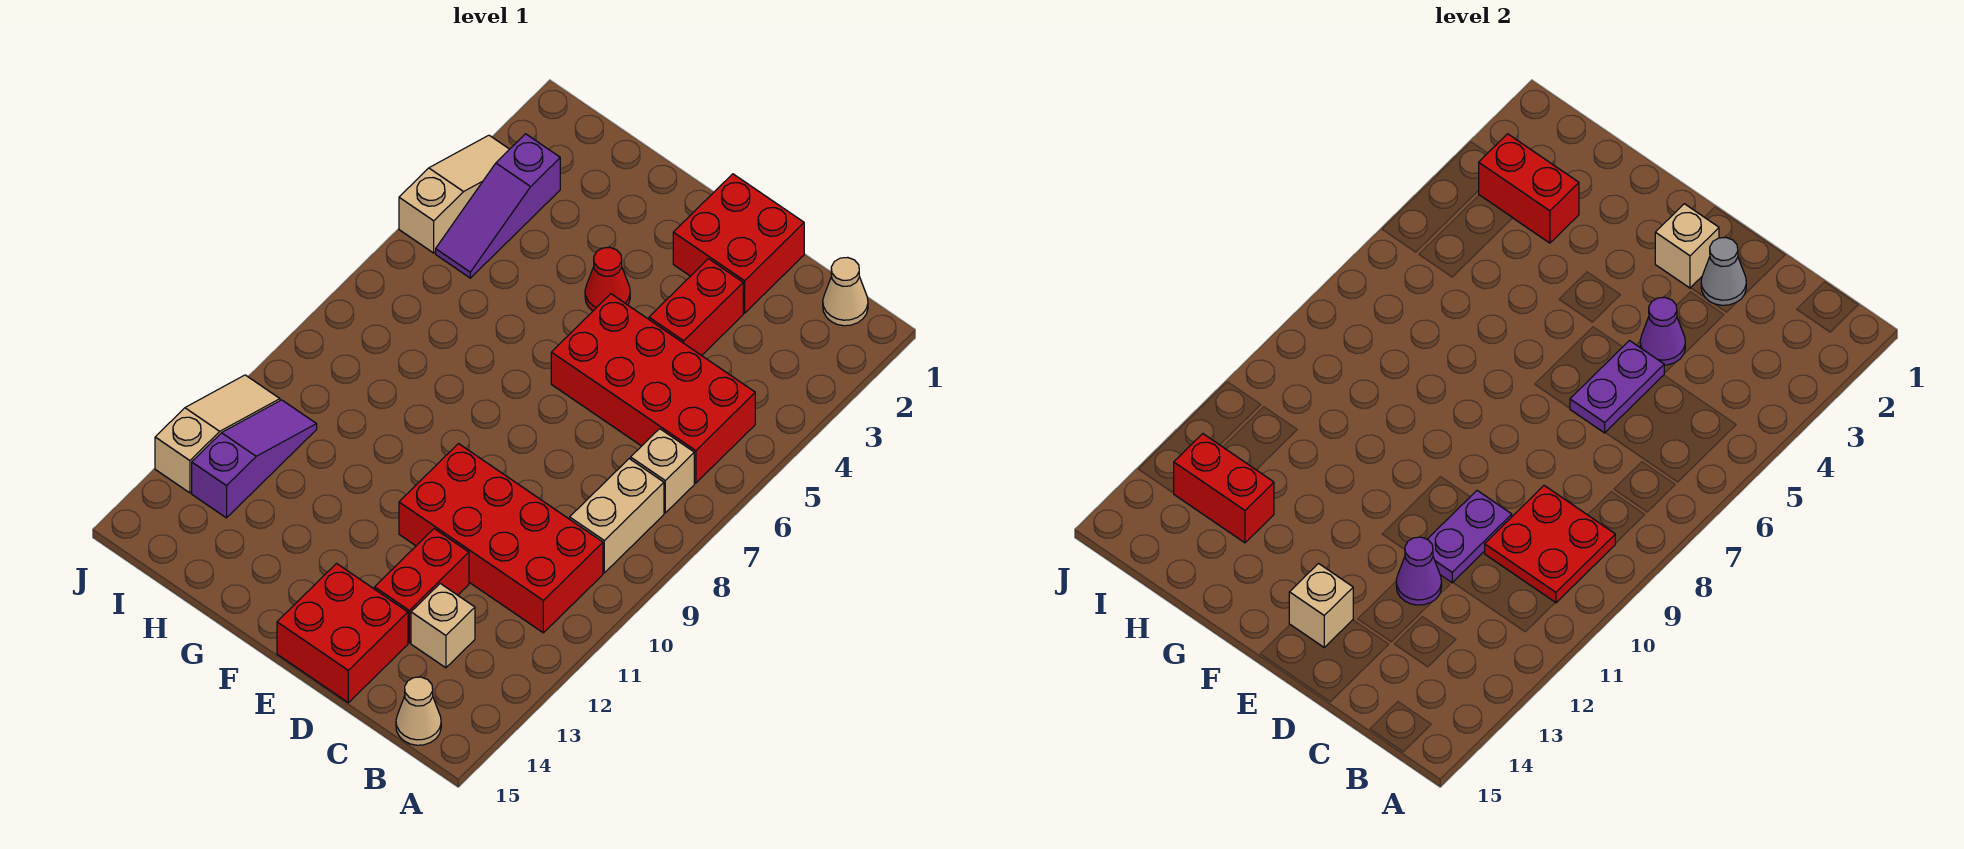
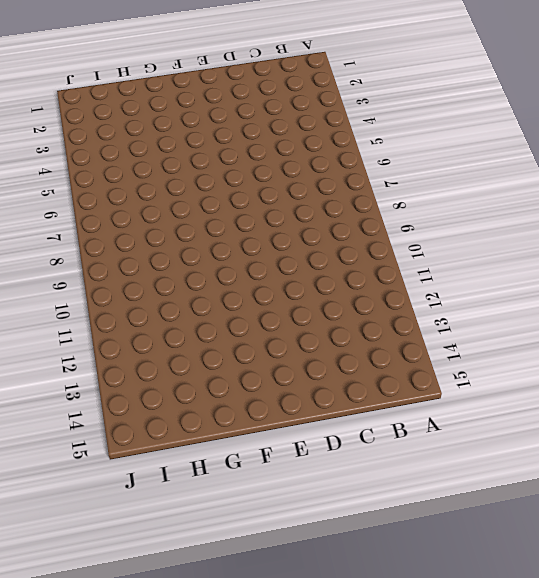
none -> tan cone B1 level 1
none -> red brick B5:E6 level 1
none -> tan brick B7 level 1

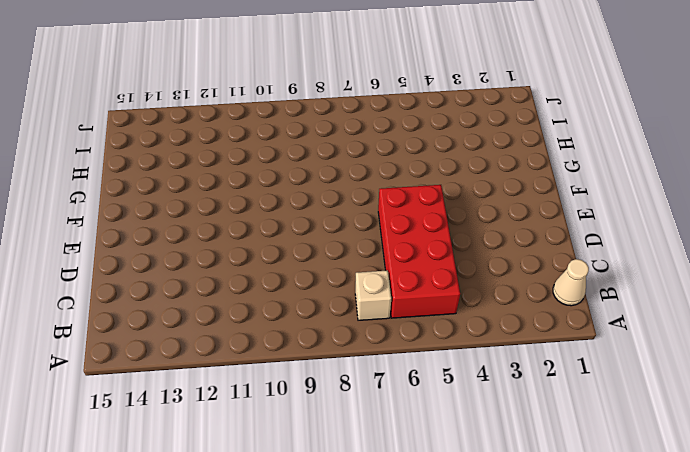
none -> tan brick B8:B9 level 1
none -> red brick B10:E11 level 1
none -> tan cone B15 level 1

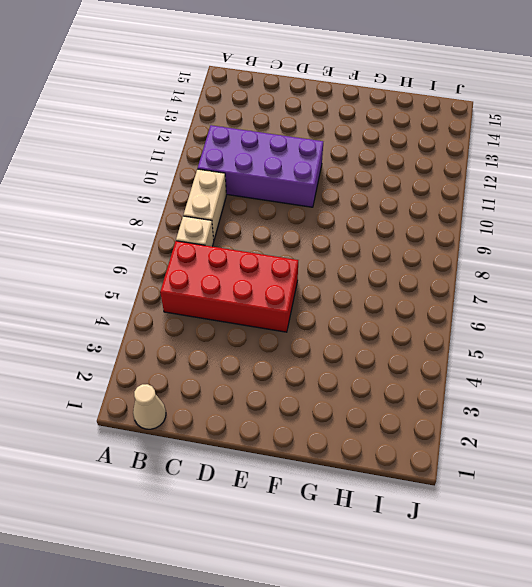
purple brick B10:E11 level 1 -> red brick B10:E11 level 1
none -> tan cone B15 level 1
none -> tan brick C13 level 1
none -> red brick D1:E2 level 1

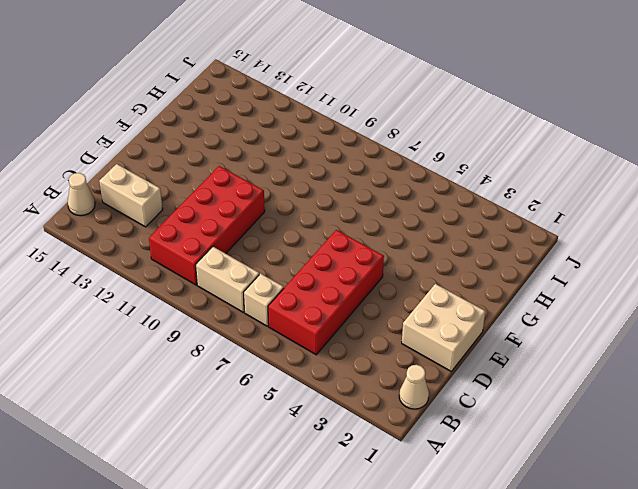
tan brick C13:C14 level 1 -> tan brick C13 level 1
tan brick D1:E2 level 1 -> red brick D1:E2 level 1
none -> red brick D3:D4 level 1
none -> red brick D12:D13 level 1
none -> red brick D14:E15 level 1

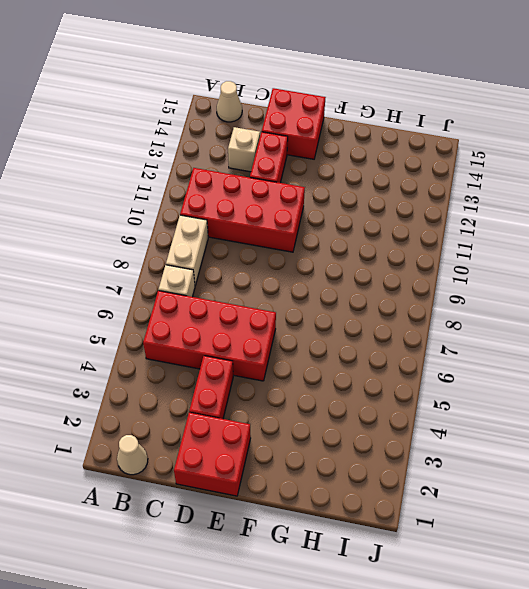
none -> red cone F4 level 1
none -> purple slope I3:I5 level 1 top 3
none -> purple slope I11:I13 level 1 top 13

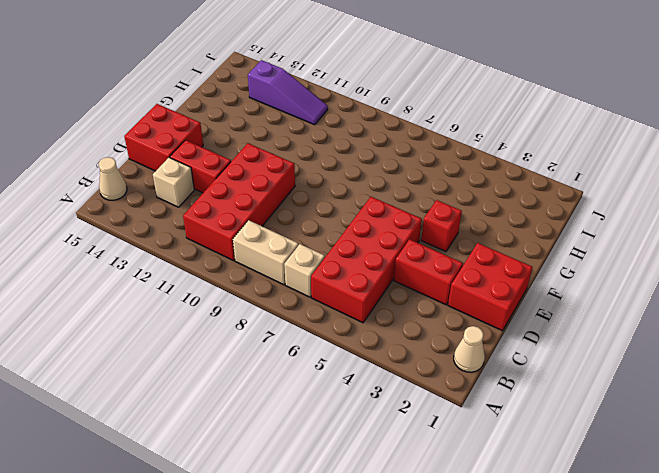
red brick F4 level 1 -> red cone F4 level 1
none -> purple slope I3:I5 level 1 top 3
none -> tan slope J3:J5 level 1 top 5
none -> tan slope J11:J13 level 1 top 13

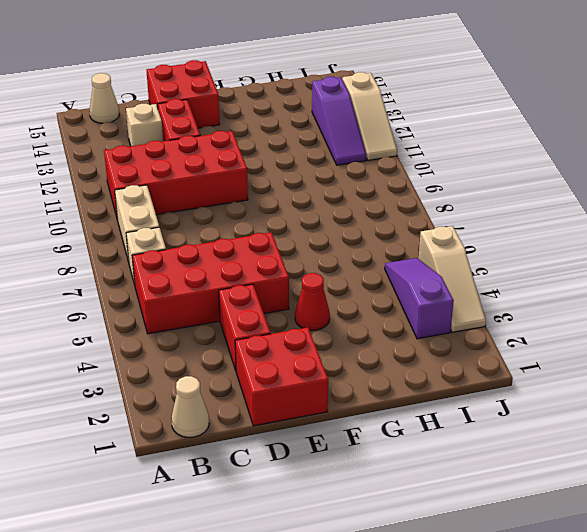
none -> red plate B9:C10 level 2
none -> grey cone D2 level 2
none -> purple cone D4 level 2

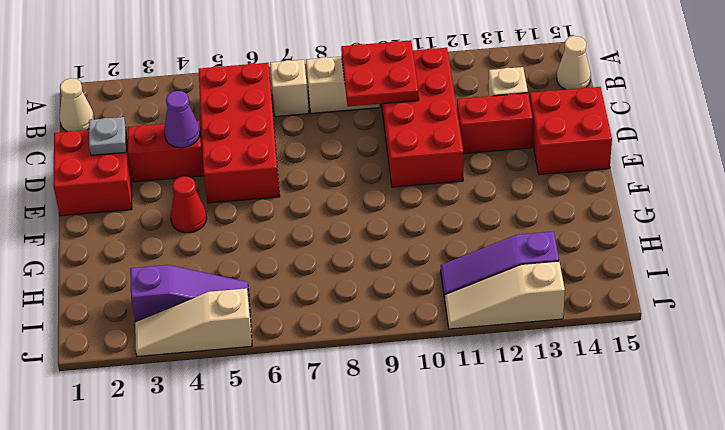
grey plate D2 level 2 -> grey cone D2 level 2
none -> purple plate D5:D6 level 2
none -> purple plate D10:D11 level 2
none -> purple cone D12 level 2

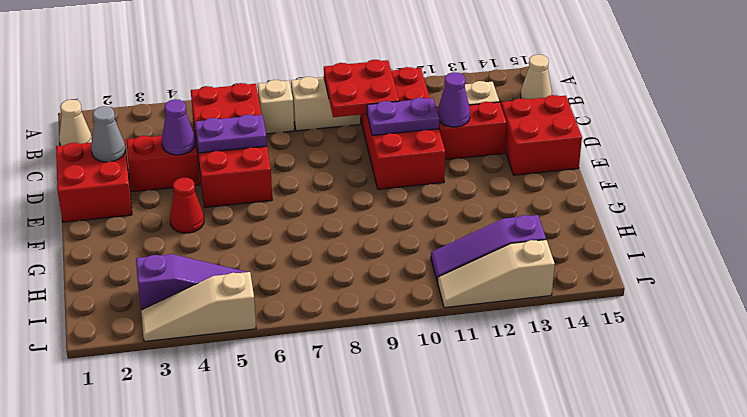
none -> tan brick E2 level 2
none -> tan brick E14 level 2
none -> red brick H3:I3 level 2

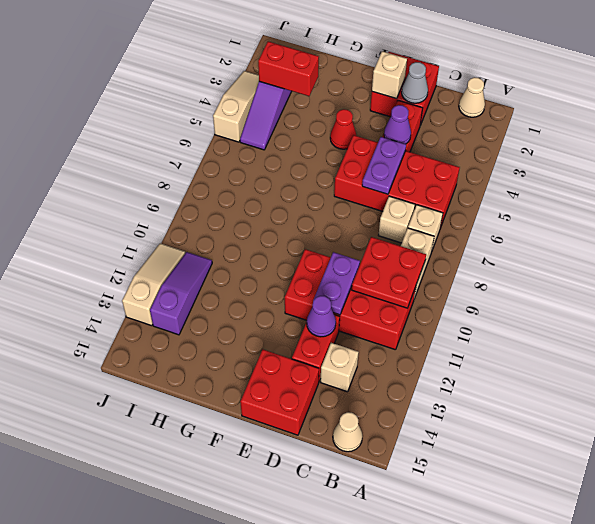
tan brick C7 level 1 -> tan brick E14 level 2
none -> red brick H13:I13 level 2

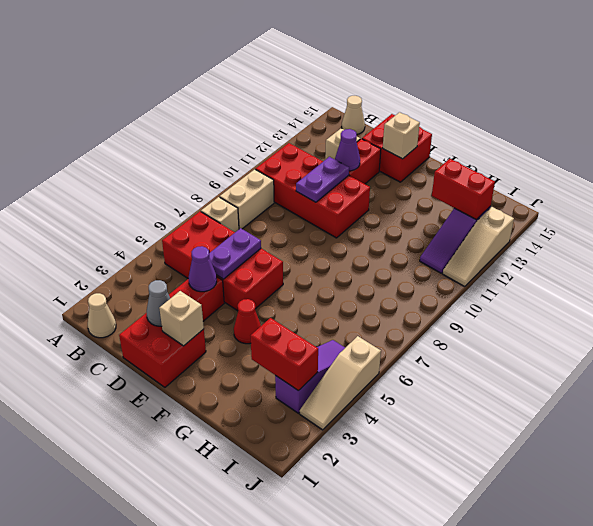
none -> red plate B9:C10 level 2

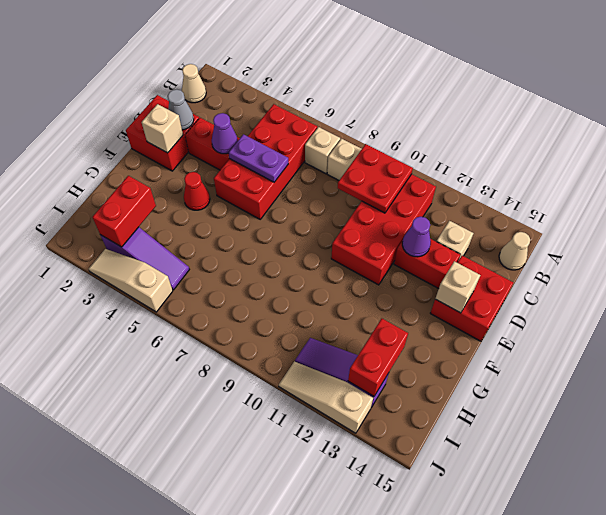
none -> purple plate D10:D11 level 2

